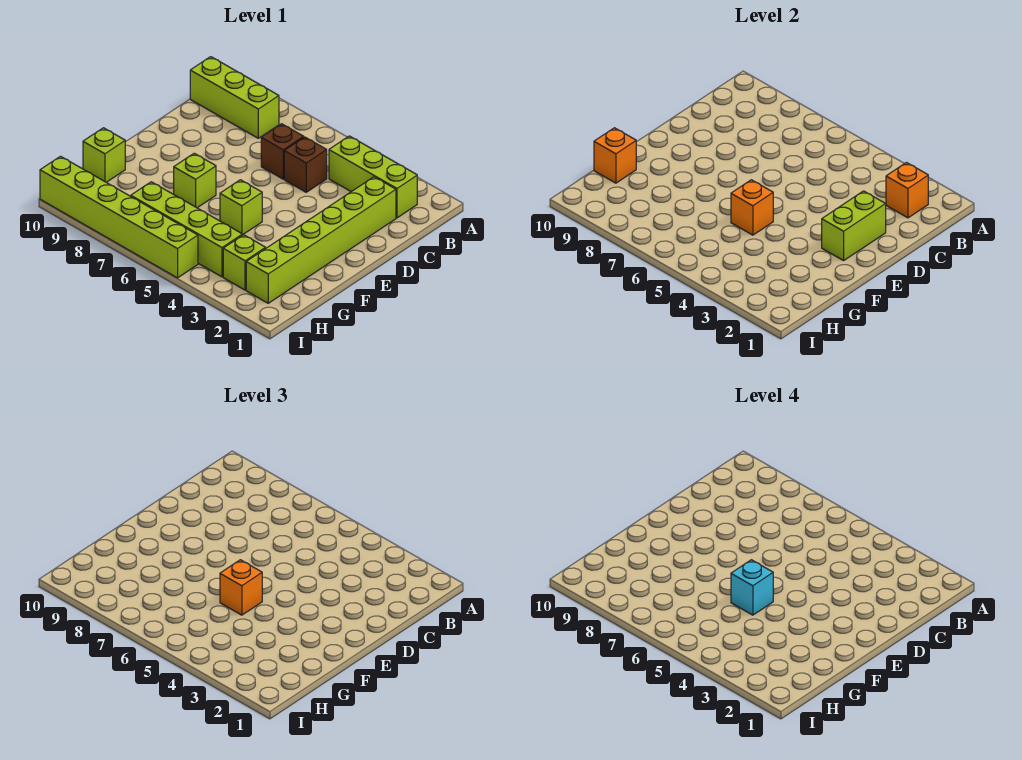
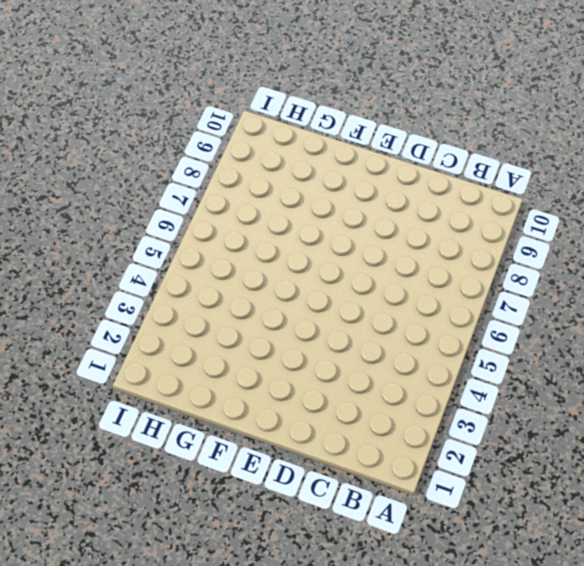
none -> lime brick B2:B4 level 1
none -> lime brick B8:B10 level 1
none -> lime brick C2:H2 level 1

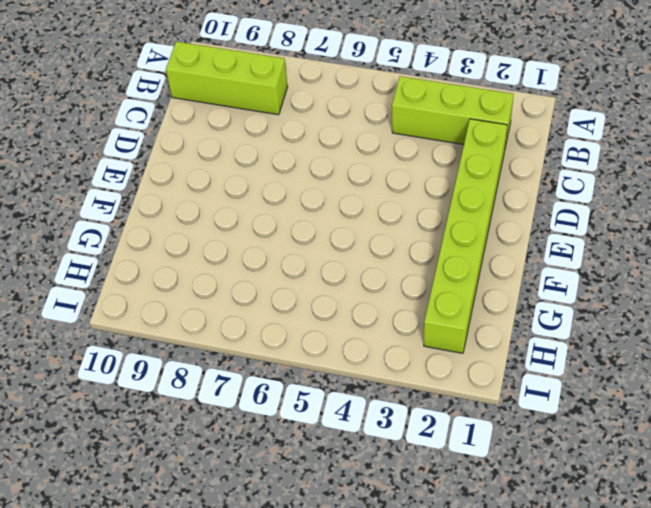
none -> brown brick C5 level 1
none -> brown brick C6 level 1
none -> lime brick F5 level 1

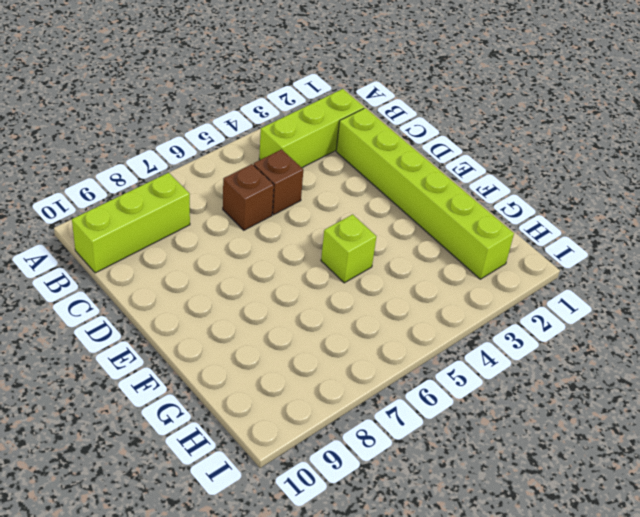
none -> lime brick F7 level 1
none -> lime brick G10 level 1
none -> lime brick H3 level 1

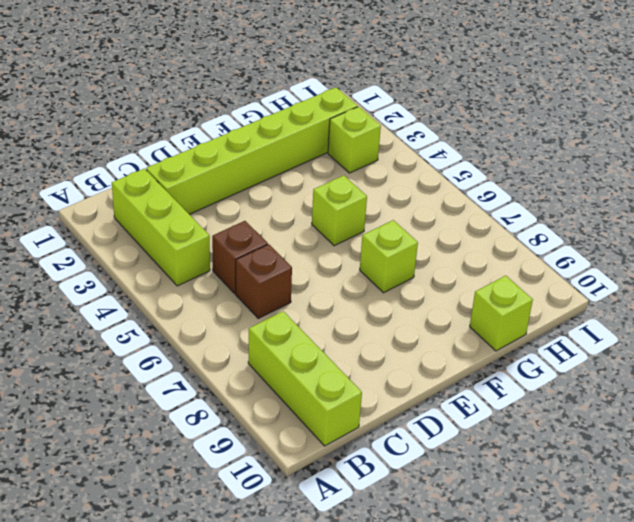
none -> lime brick H4:H7 level 1
none -> lime brick I5:I10 level 1
none -> orange brick B2 level 2

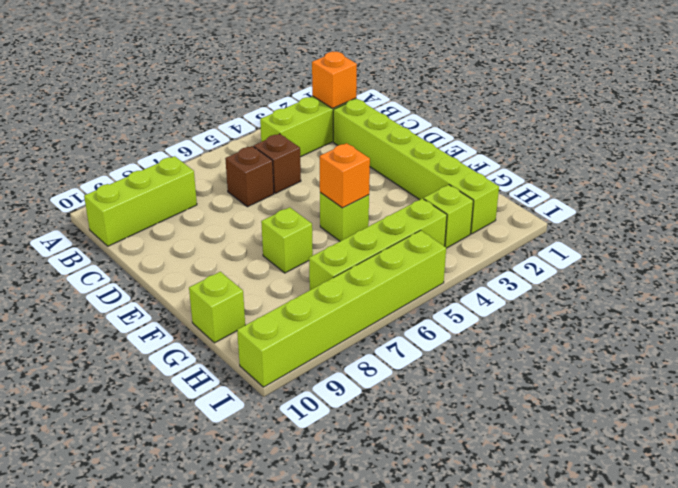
none -> lime brick D2:E2 level 2
none -> orange brick G10 level 2
none -> orange brick F5 level 3

